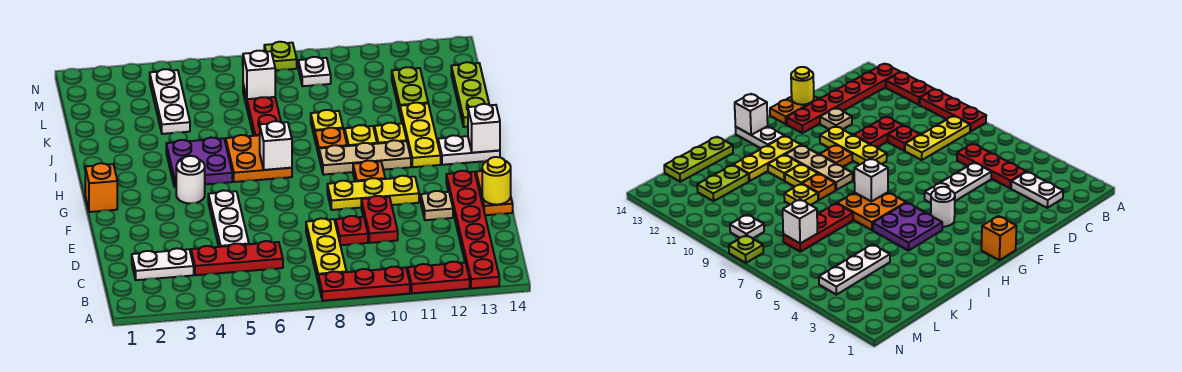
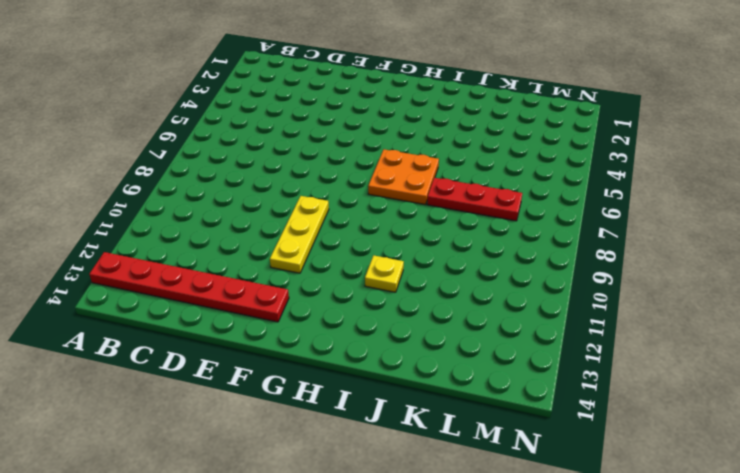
none -> red plate A8:A10 level 1
none -> red plate A11:A12 level 1
none -> yellow plate B8:D8 level 1
none -> white plate C2:C3 level 1

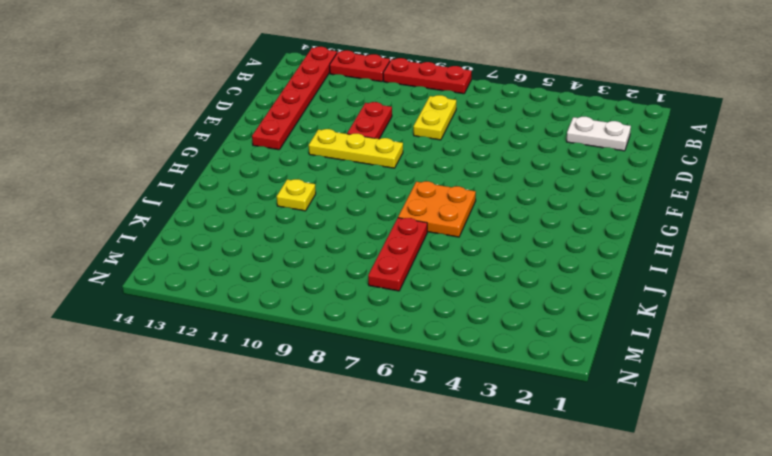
yellow plate C8:D8 level 1 -> yellow plate B8:D8 level 1
none -> red plate C4:C6 level 1
none -> white plate D5:F5 level 1
none -> red plate D9 level 1
none -> tan plate E12 level 1

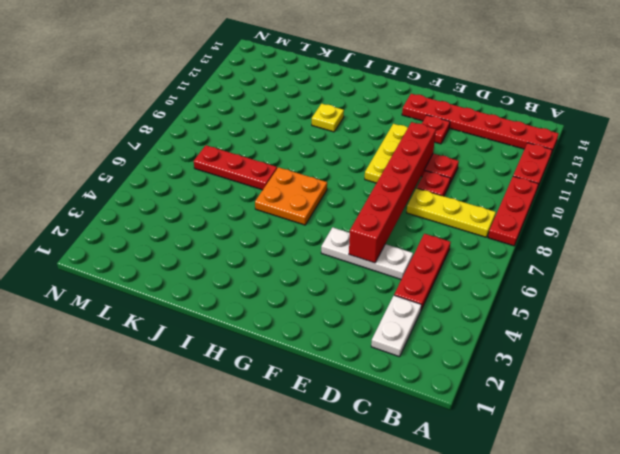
red brick E5:E10 level 2 -> none
red plate E12 level 1 -> tan plate E12 level 1
none -> orange plate E14:F14 level 1
none -> orange brick G1 level 1
none -> white round brick G4 level 1
none -> orange plate G10 level 1

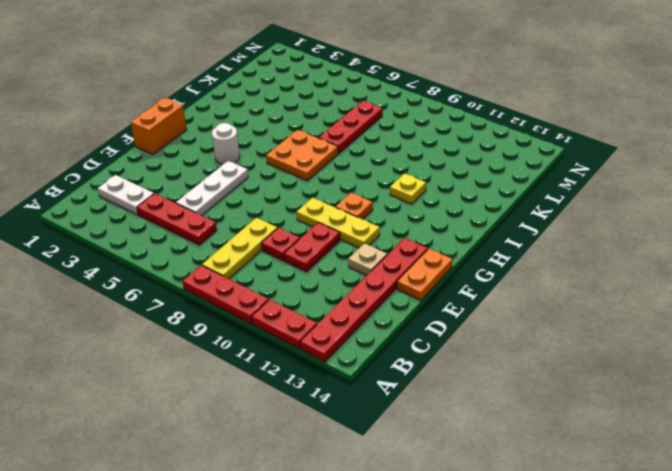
orange brick F1:G1 level 1 -> orange brick G1 level 1
none -> purple plate H4:I5 level 1
none -> tan plate H9:H11 level 1
none -> yellow plate H12:J12 level 1
none -> white plate H13:H14 level 1

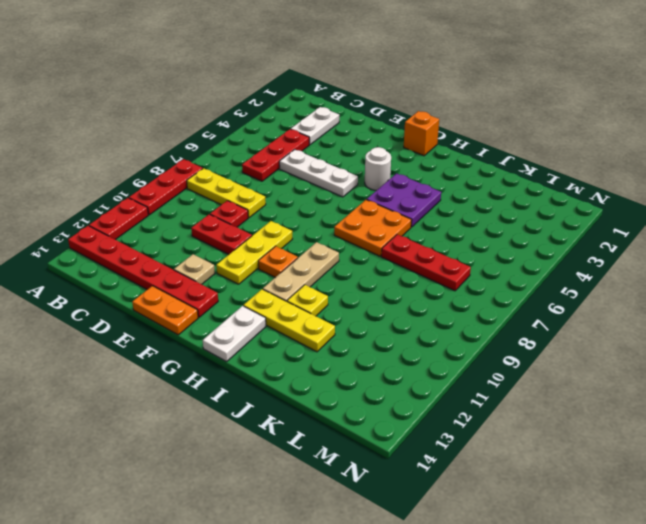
none -> orange plate I9 level 1
none -> yellow plate I10 level 1
none -> yellow plate J9 level 1
none -> lime plate J14:L14 level 1

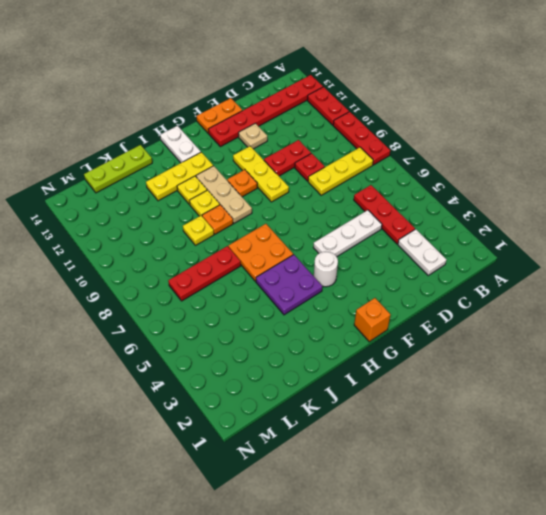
none -> white plate K4:M4 level 1
none -> lime plate K12:L12 level 1
none -> white plate M9 level 1
none -> lime plate N8 level 1

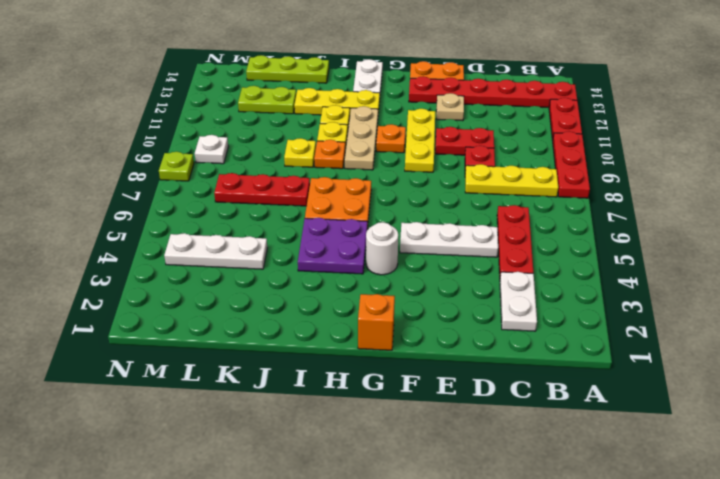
none -> yellow round brick E14 level 2
none -> white brick H7 level 2
none -> white brick H14 level 2
none -> white brick L7 level 2

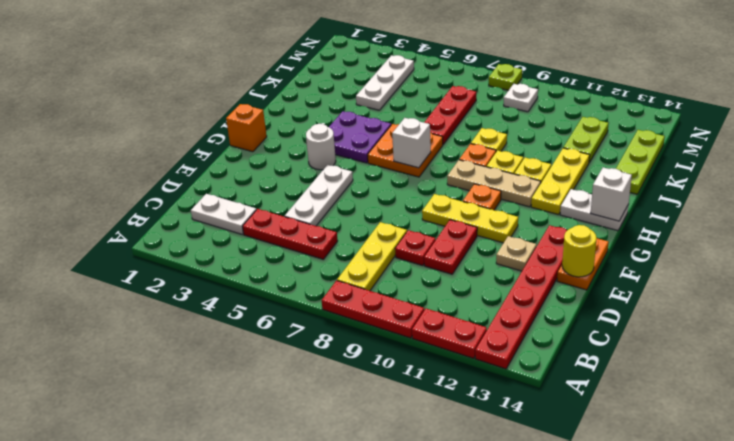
none -> white brick L7 level 2

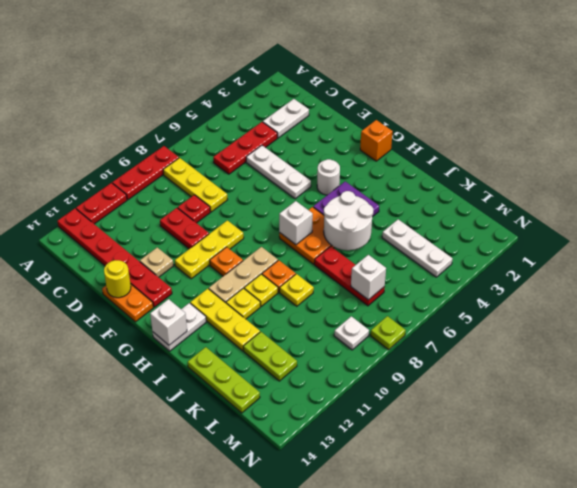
white round brick I5:J6 level 2 -> none

